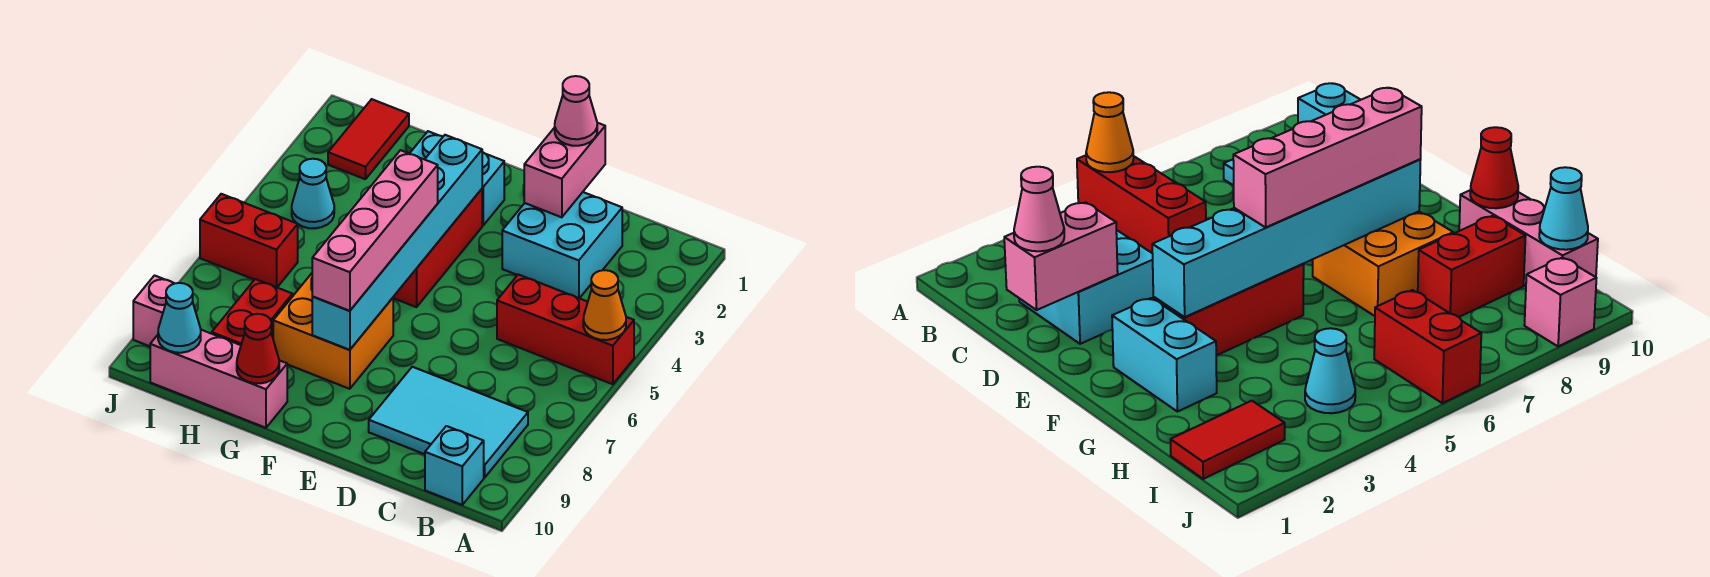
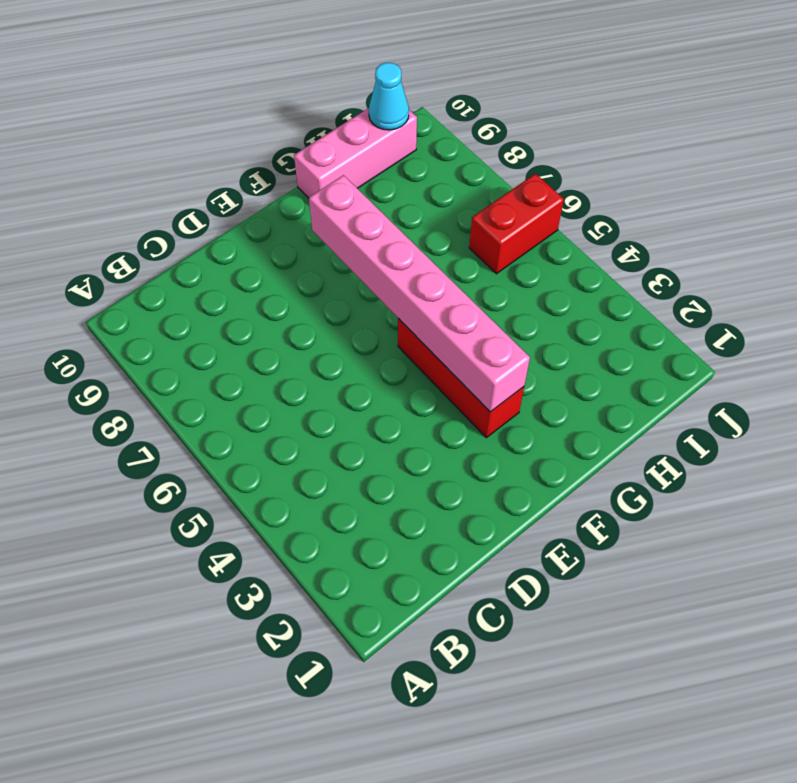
pink brick F3:F8 level 2 -> cyan brick F3:F8 level 2
none -> red brick A5:C5 level 1
none -> cyan tile B8:D9 level 1
none -> cyan brick B10 level 1

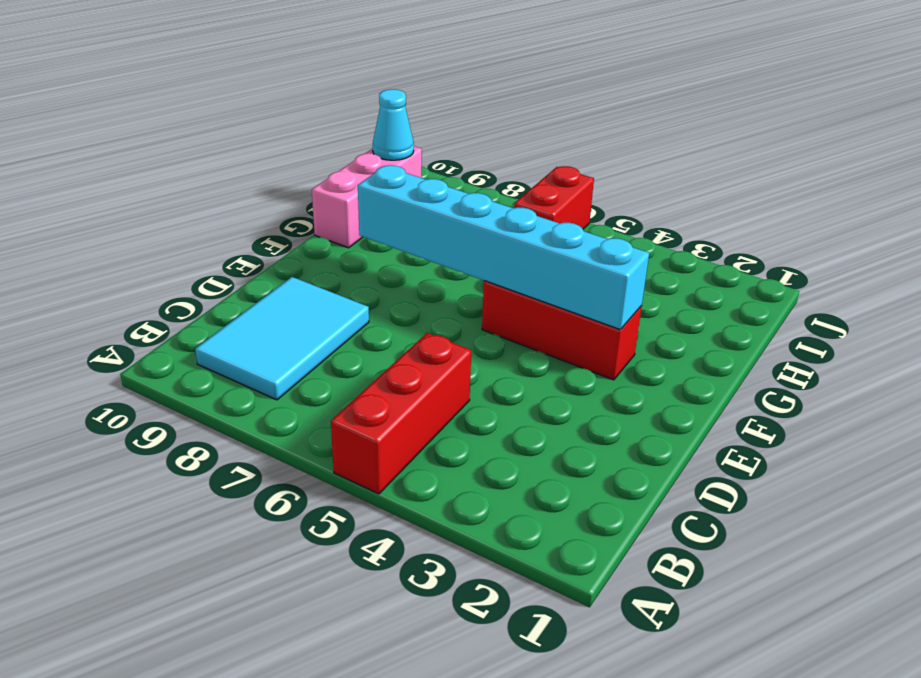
none -> cyan brick B10 level 1
none -> cyan brick C2:D3 level 1
none -> cyan brick F2:G2 level 1

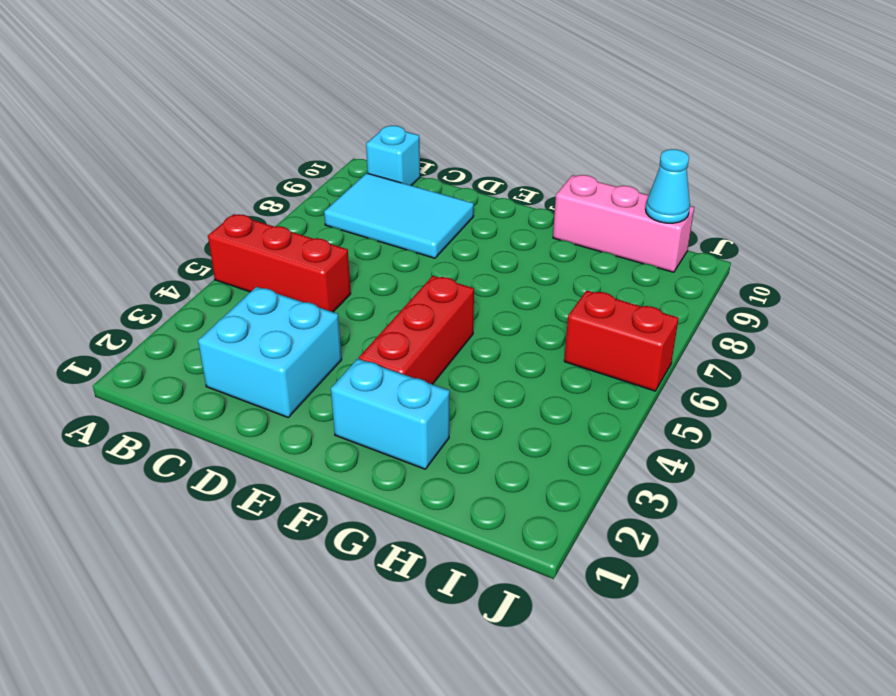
none -> orange brick F7:G8 level 1
none -> red brick H8:H9 level 1
none -> red tile I1:I2 level 1

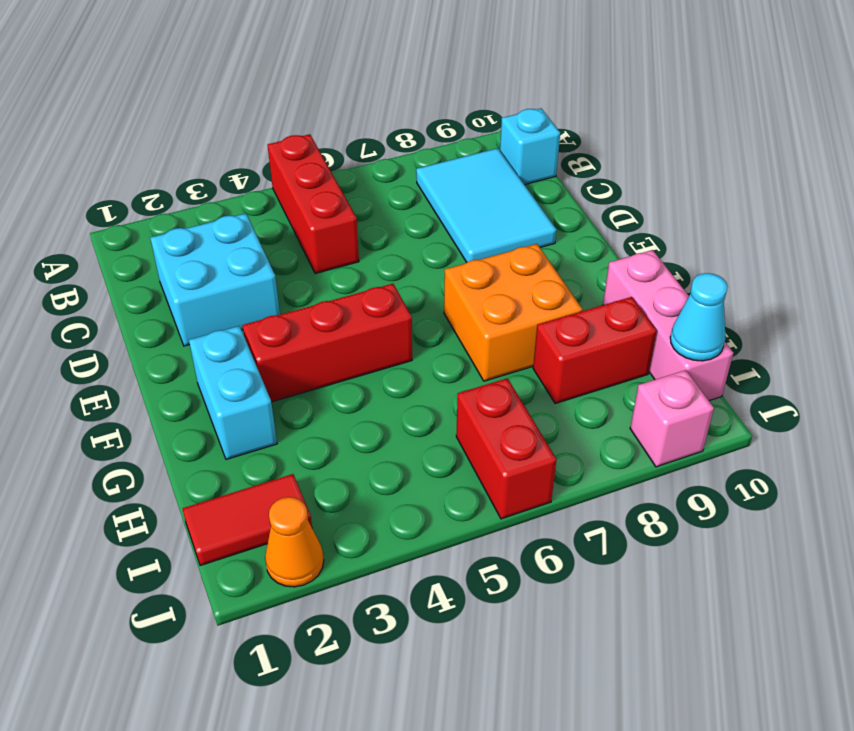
orange cone J2 level 1 -> orange cone A5 level 2
none -> cyan cone I4 level 1
none -> pink brick D1:D2 level 2
none -> cyan brick F3:F8 level 2

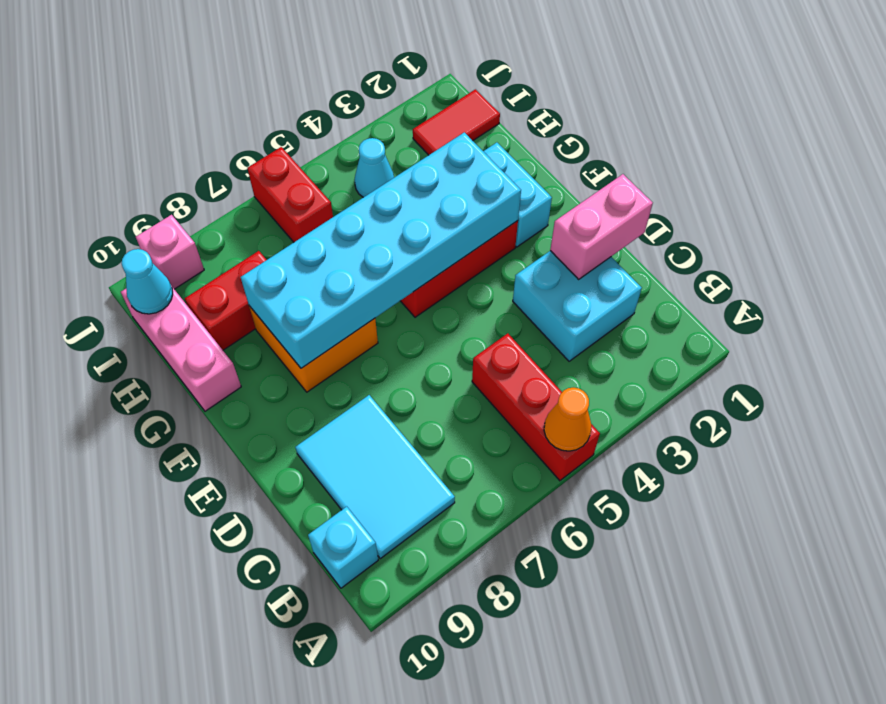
cyan brick F3:G8 level 2 -> cyan brick F3:F8 level 2
none -> red cone G10 level 2
none -> pink cone D1 level 3
none -> pink brick F5:F8 level 3

